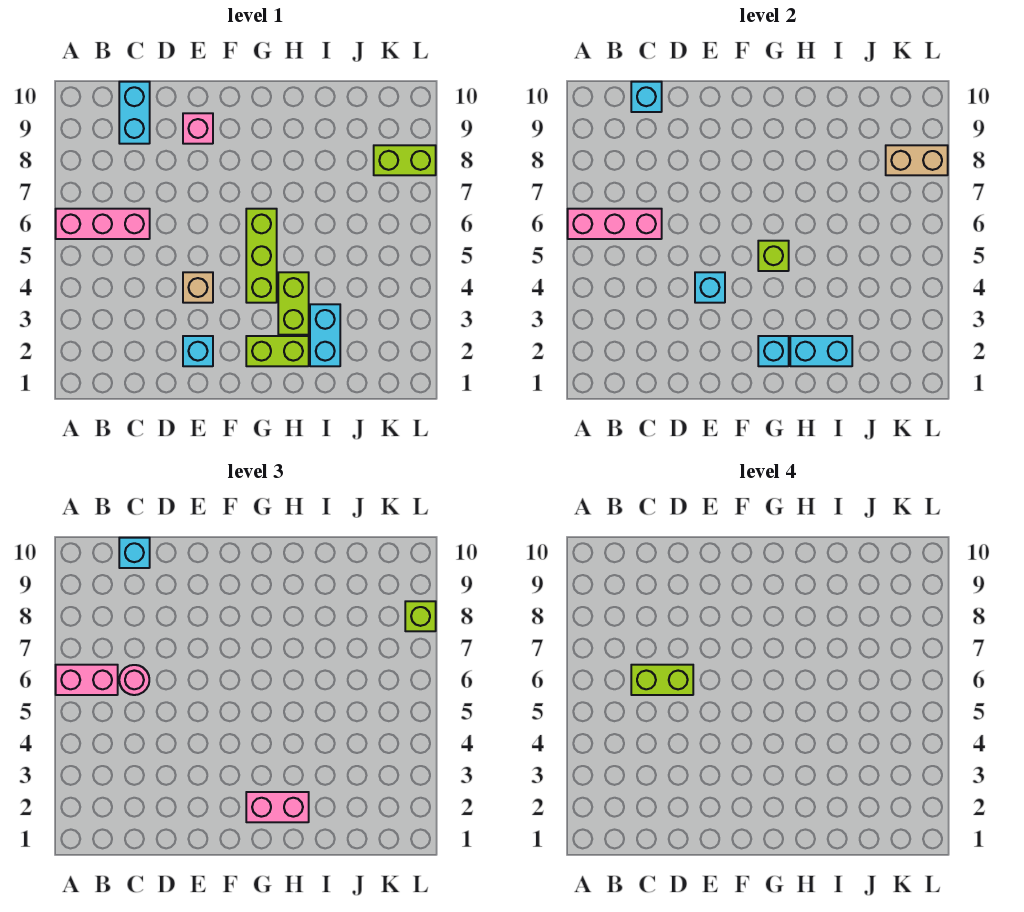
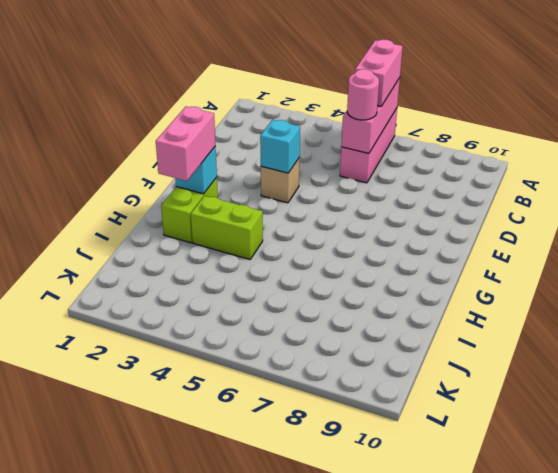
none -> cyan brick C9:C10 level 1
none -> cyan brick E2 level 1
none -> pink brick E9 level 1

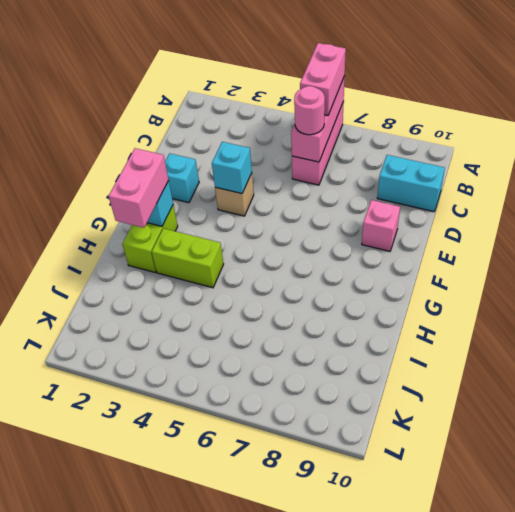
none -> lime brick G4:G6 level 1
none -> cyan brick I2:I3 level 1
none -> lime brick K8:L8 level 1

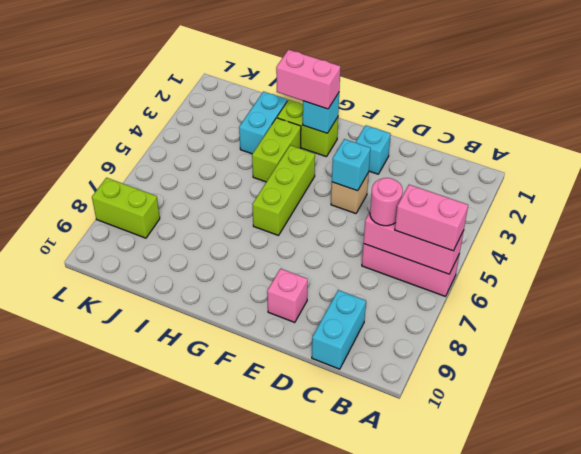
none -> cyan brick C10 level 2
none -> lime brick G5 level 2
none -> cyan brick H2:I2 level 2

